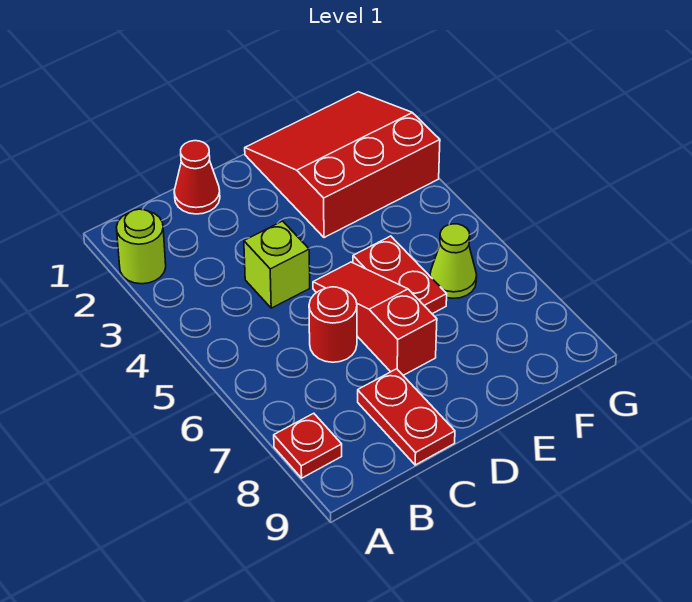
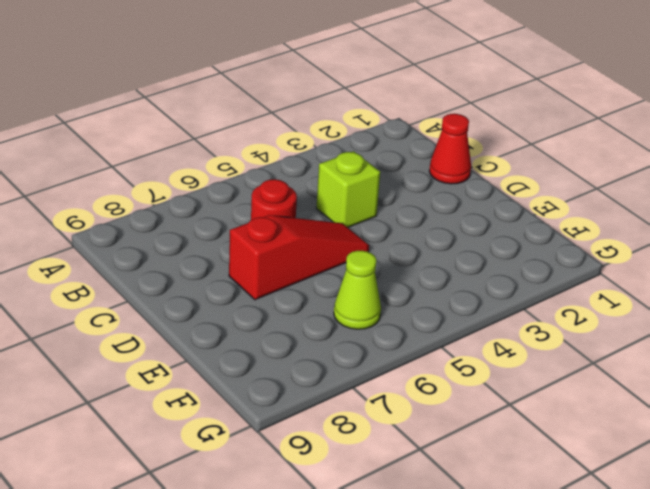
none -> lime round brick A2 level 1
none -> red plate A8 level 1

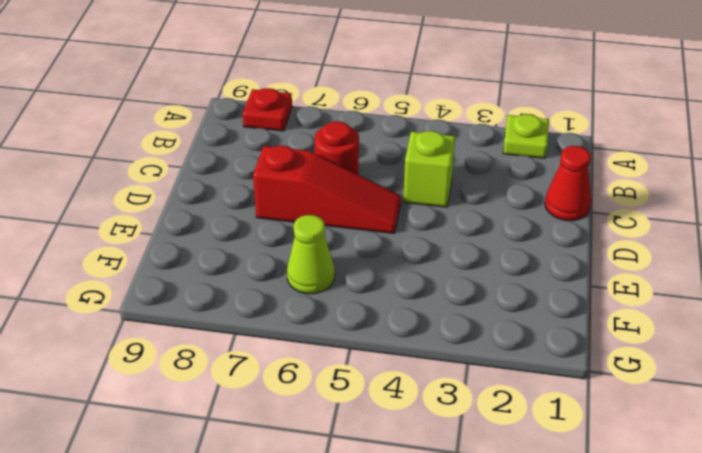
lime plate A2 level 1 -> lime round brick A2 level 1
none -> red plate C8:C9 level 1
none -> red slope E1:G3 level 1 top 3

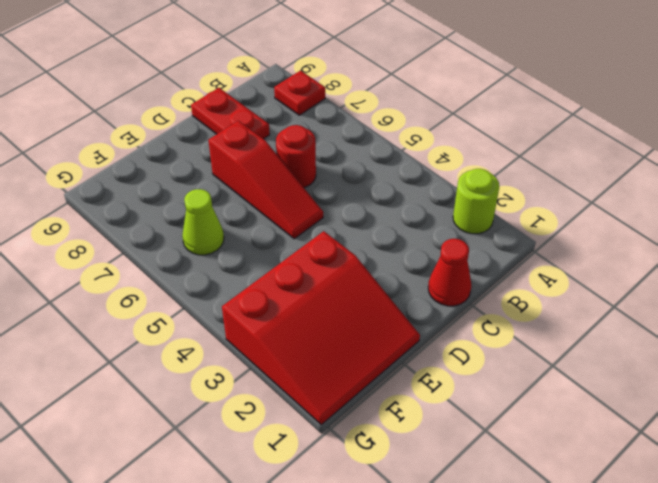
none -> lime brick C4 level 1
none -> red plate E5:E6 level 1

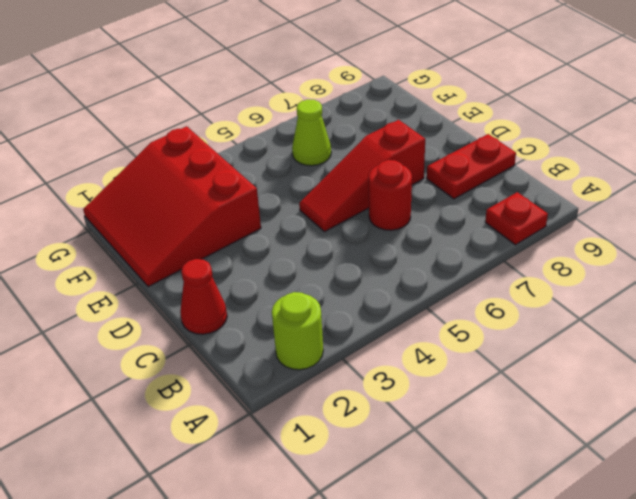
none -> lime brick C4 level 1
none -> red plate E5:E6 level 1

